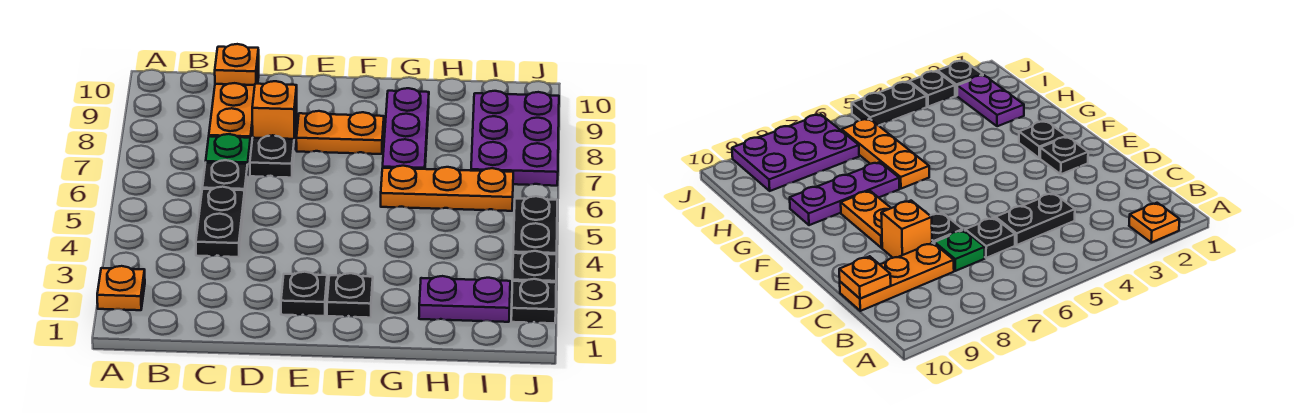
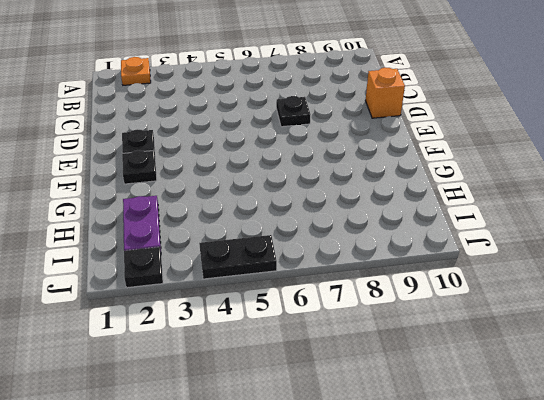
orange brick D10 level 1 -> orange brick D8 level 1
none -> black plate C4:C5 level 1
none -> black plate C6 level 1
none -> green plate C7 level 1

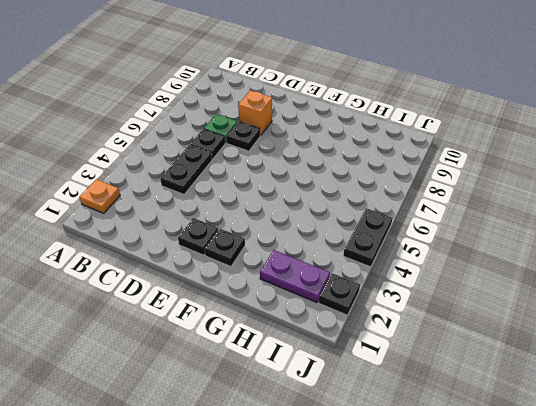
none -> orange plate C8:C10 level 1
none -> orange plate E8:F8 level 1
none -> orange plate G6:I6 level 1

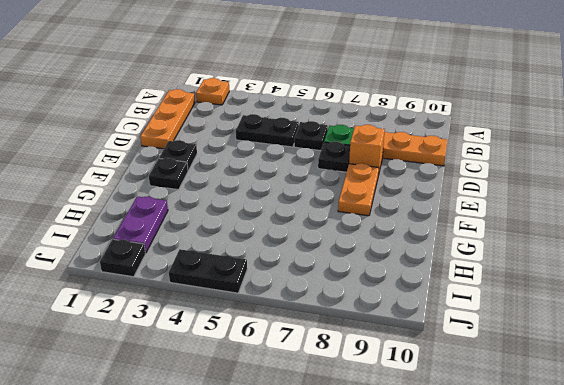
orange plate B1:D1 level 1 -> orange plate G6:I6 level 1
none -> purple plate G7:G9 level 1
none -> purple plate I7:J9 level 1
none -> black plate J3 level 1

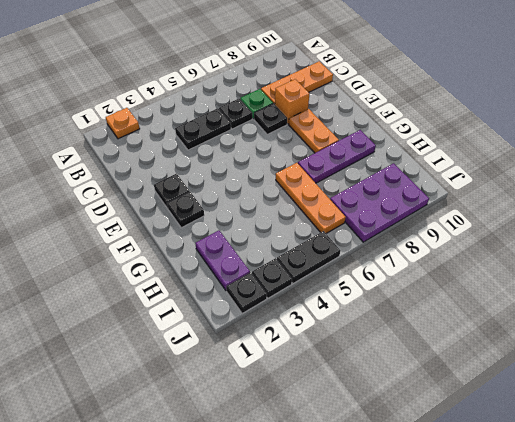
none -> orange plate C10 level 2

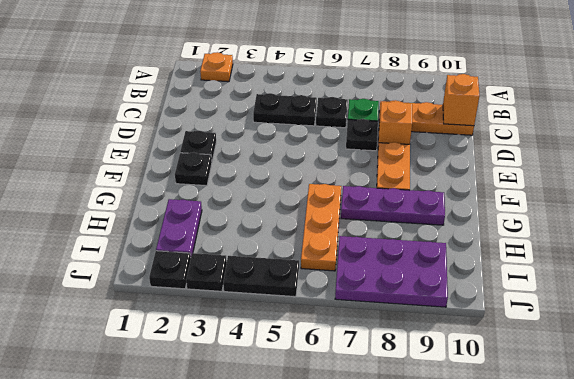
orange brick C10 level 2 -> orange plate C10 level 2

